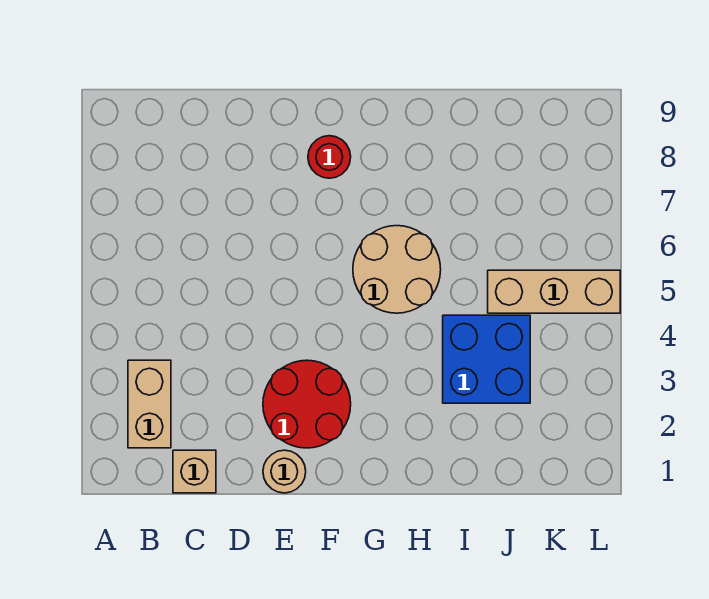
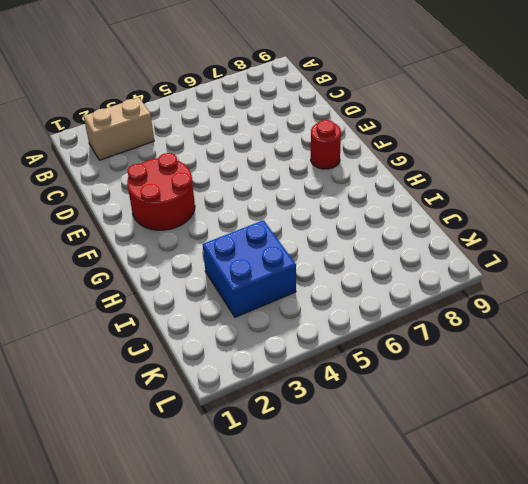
none -> tan brick C1 level 1
none -> tan round brick E1 level 1

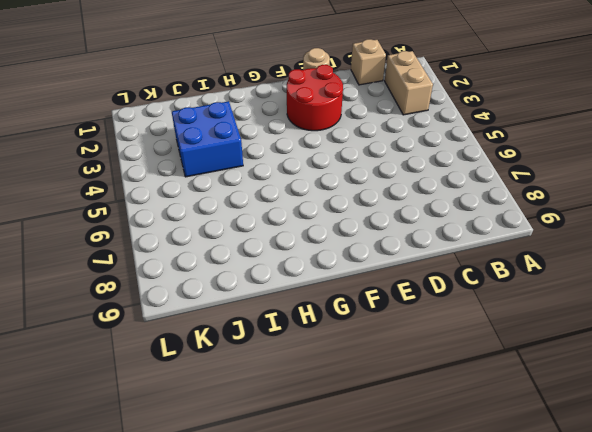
none -> red round brick F8 level 1
none -> tan round brick G5:H6 level 1

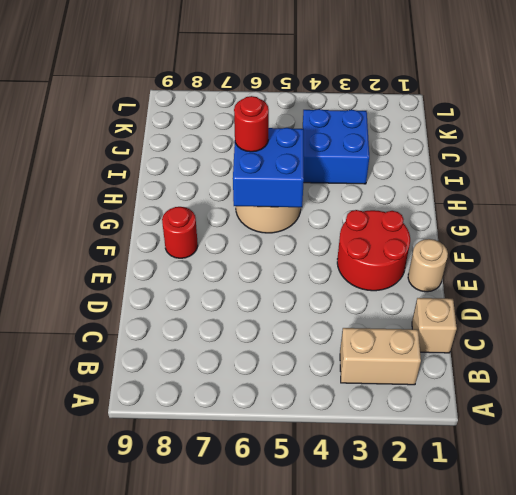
blue brick G5:H6 level 2 -> none
red round brick H6 level 3 -> none
none -> tan brick J5:L5 level 1

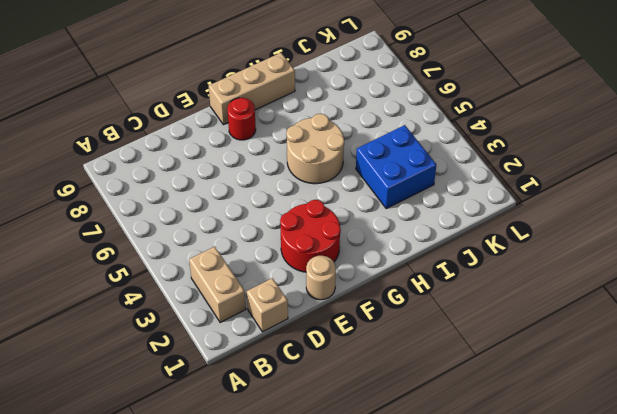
tan brick F9:H9 level 1 -> tan brick J5:L5 level 1

